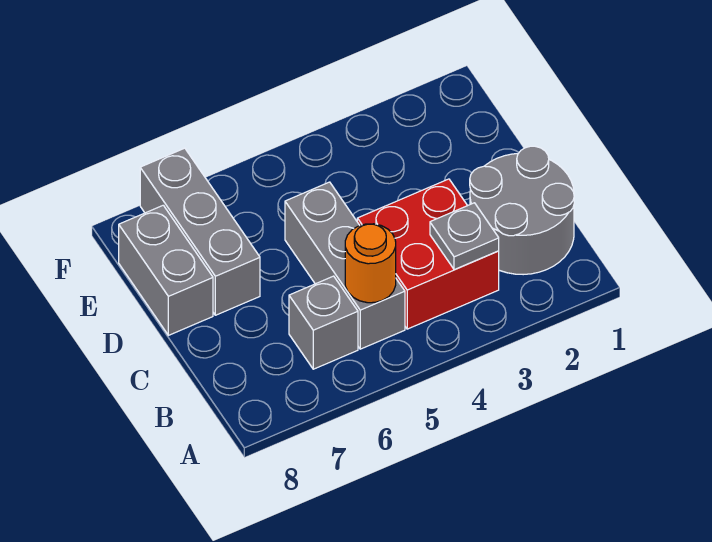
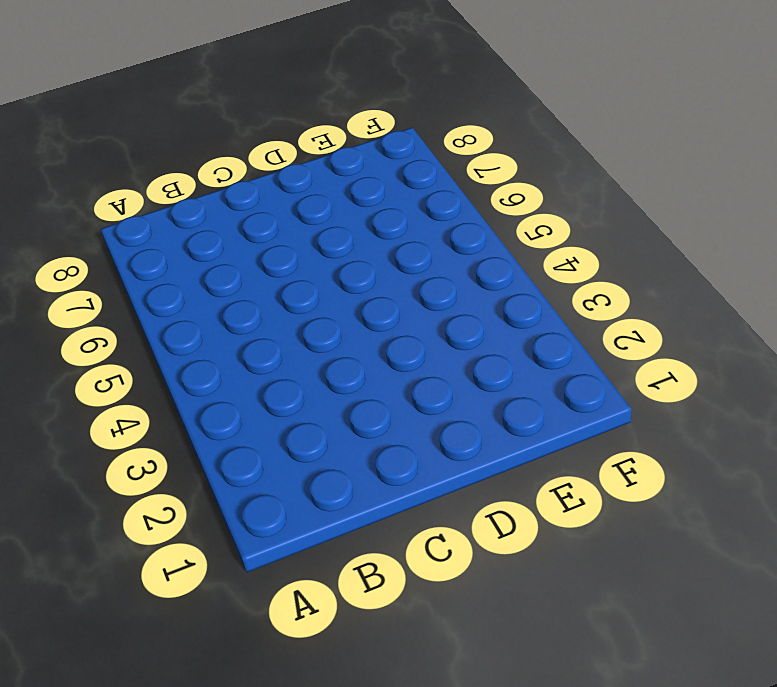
none -> grey round brick B1:C2 level 1
none -> red brick B3:C4 level 1

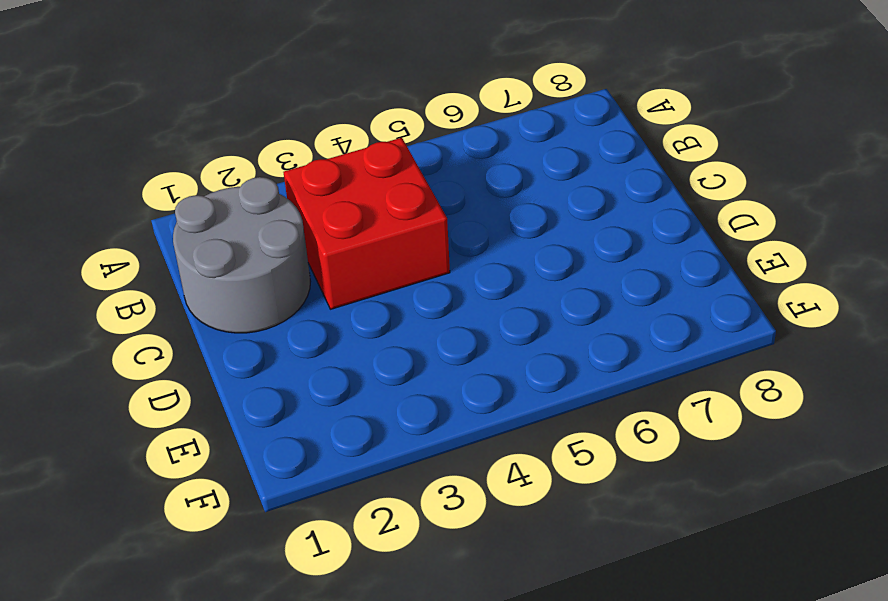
none -> grey brick B5:D5 level 1
none -> grey brick B6 level 1

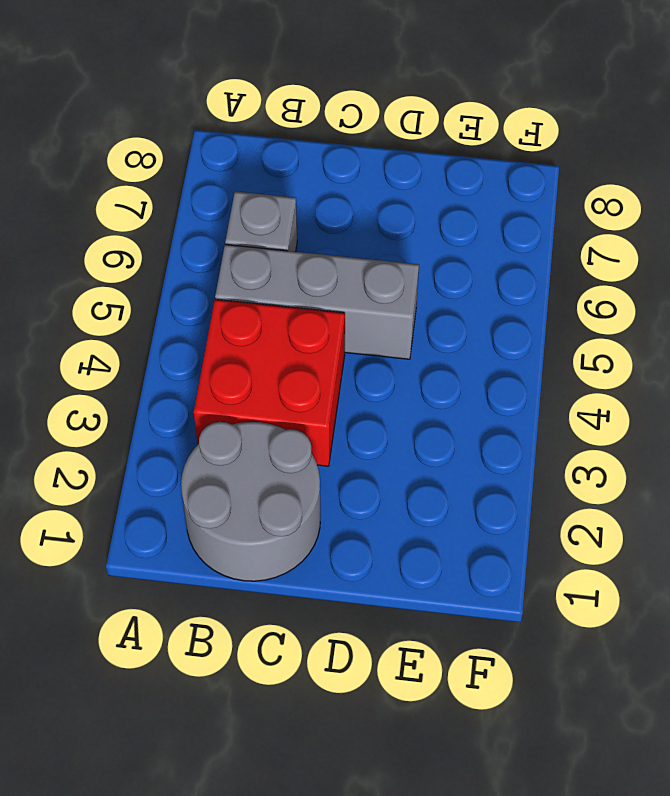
none -> grey brick D7:F7 level 1
none -> grey brick D8:E8 level 1

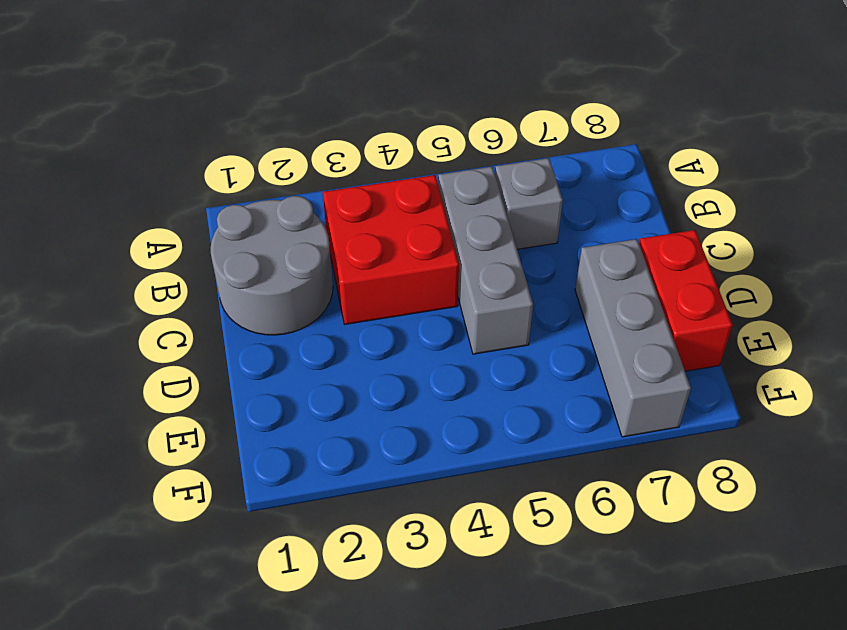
red brick D8:E8 level 1 -> grey brick D8:E8 level 1
none -> grey plate B3 level 2
none -> orange round brick B5 level 2

